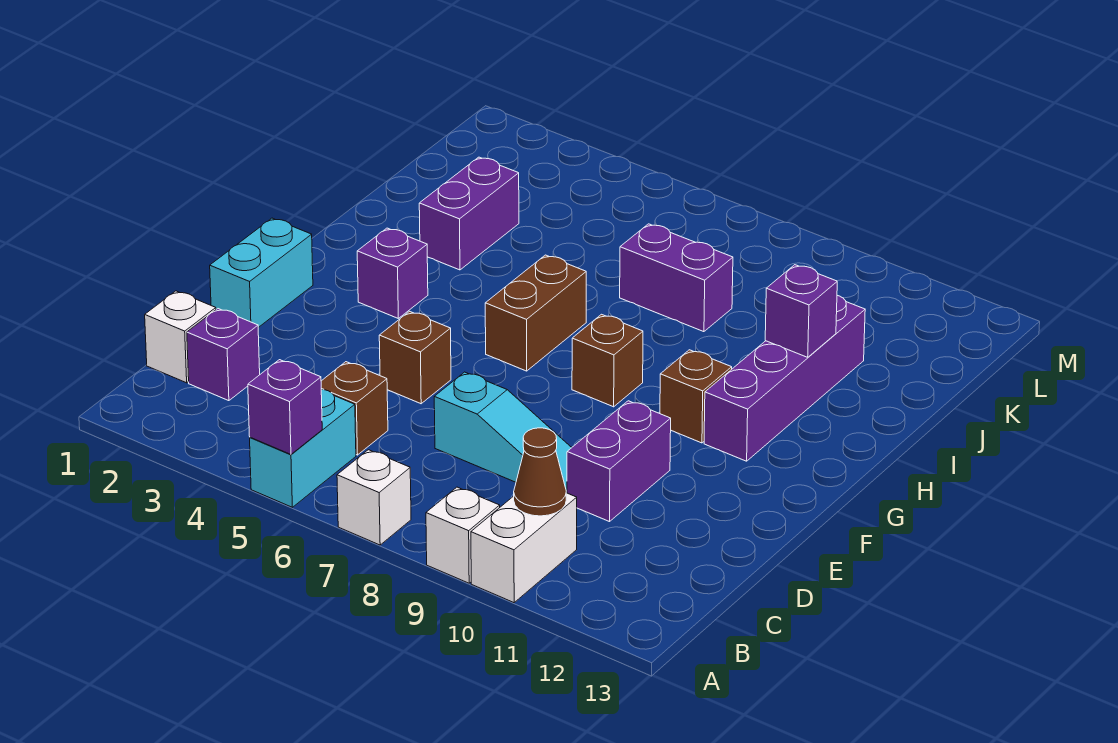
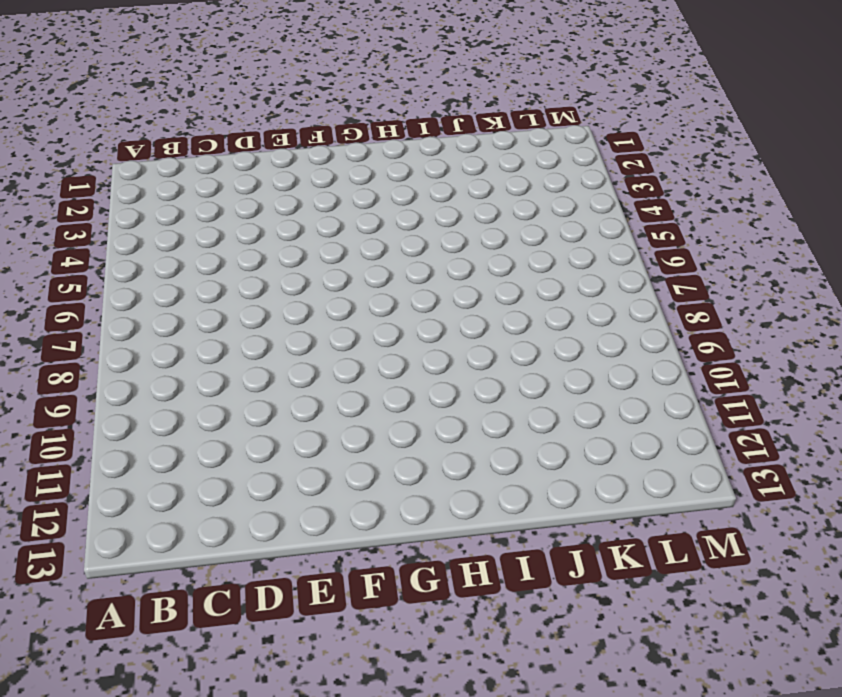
none -> cyan brick A5:B5 level 1
none -> white brick A7 level 1
none -> white brick A9 level 1

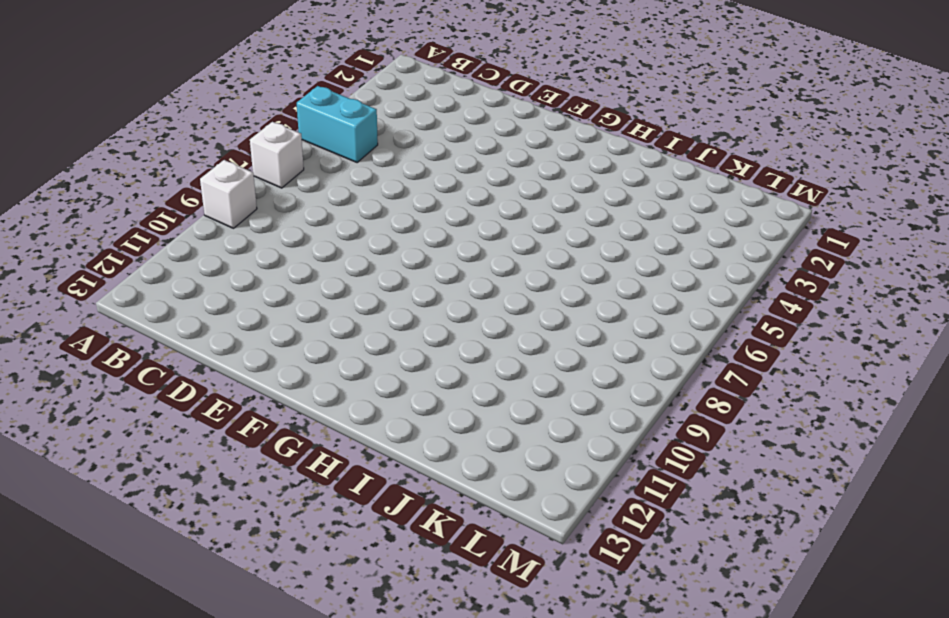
none -> white brick A10:B10 level 1
none -> white brick C1 level 1
none -> purple brick C2 level 1

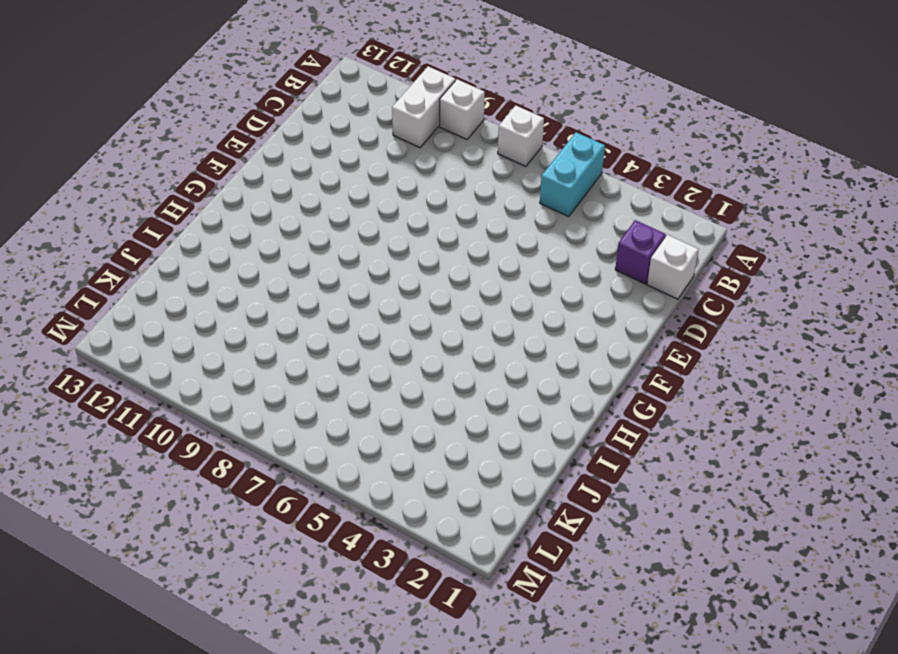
none -> brown brick C5 level 1
none -> cyan slope D7:D9 level 1 top 7
none -> purple brick D10:E10 level 1

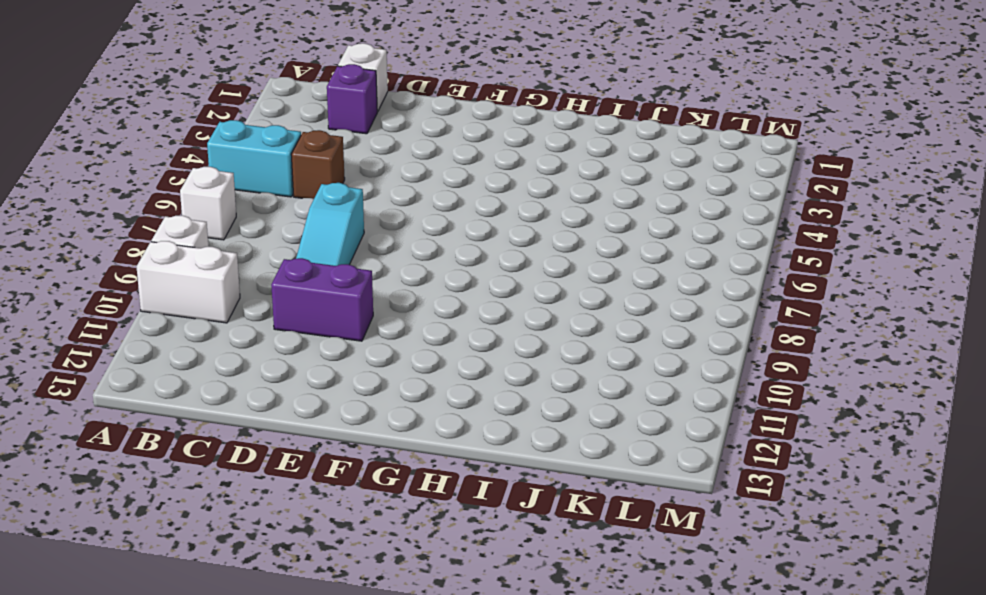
none -> cyan brick E1:F1 level 1
none -> brown brick E5 level 1
none -> purple brick G3 level 1

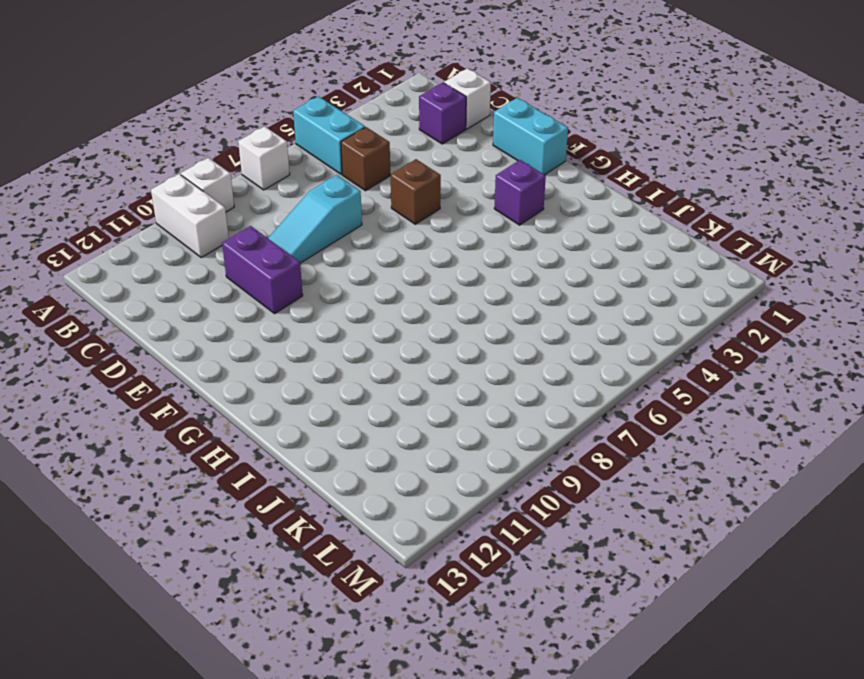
none -> brown brick G6:H6 level 1
none -> brown brick G8 level 1
none -> brown brick G10 level 1

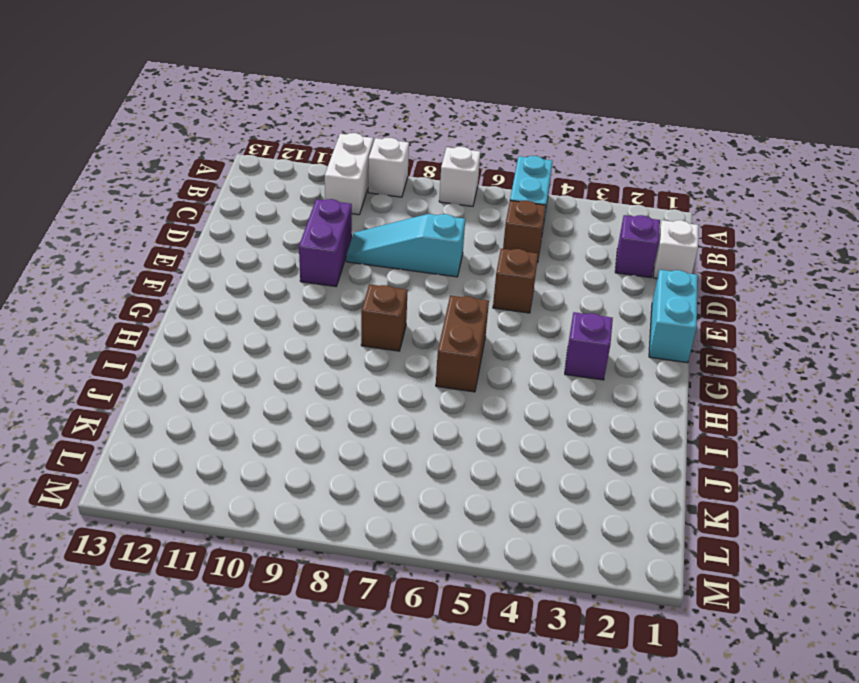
none -> brown brick G10 level 1
none -> purple brick G11:J11 level 1
none -> purple brick I3:J3 level 1

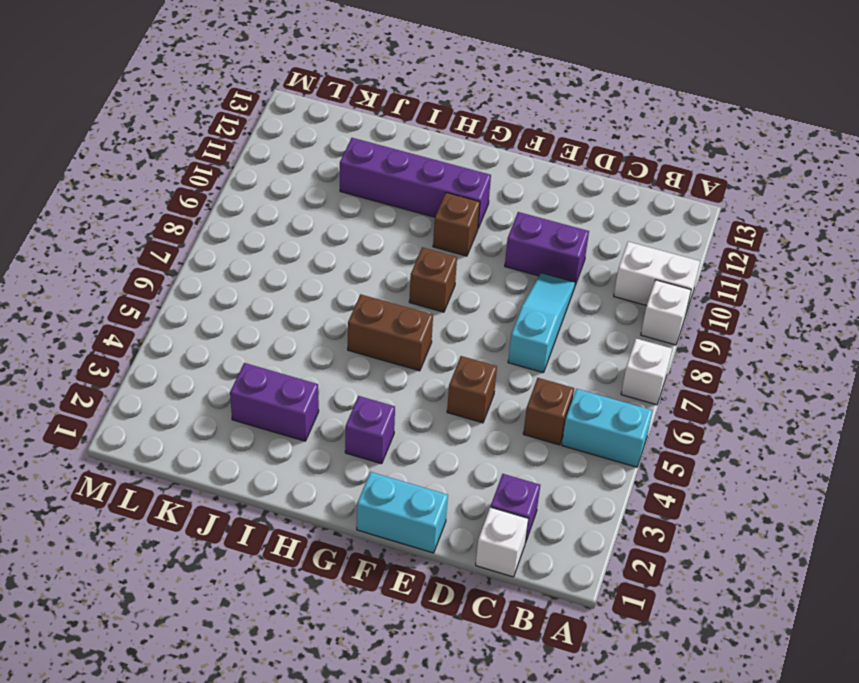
none -> purple brick J7:J8 level 1
none -> purple brick A5 level 2
none -> brown cone B10 level 2

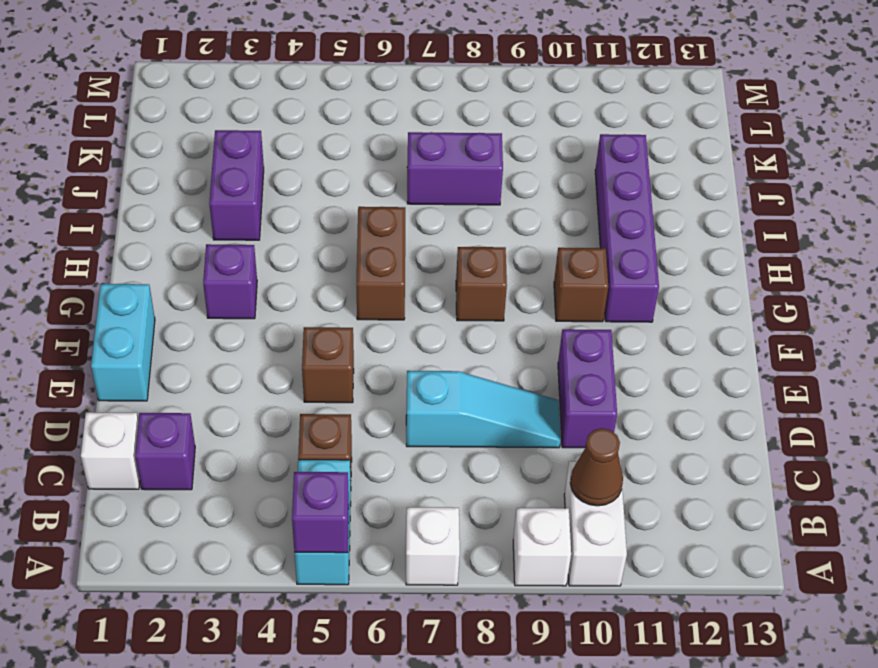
none -> purple brick I11 level 2

